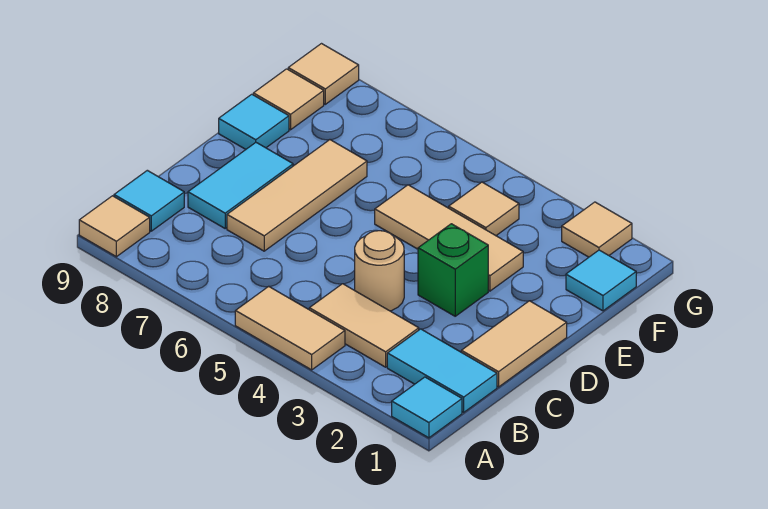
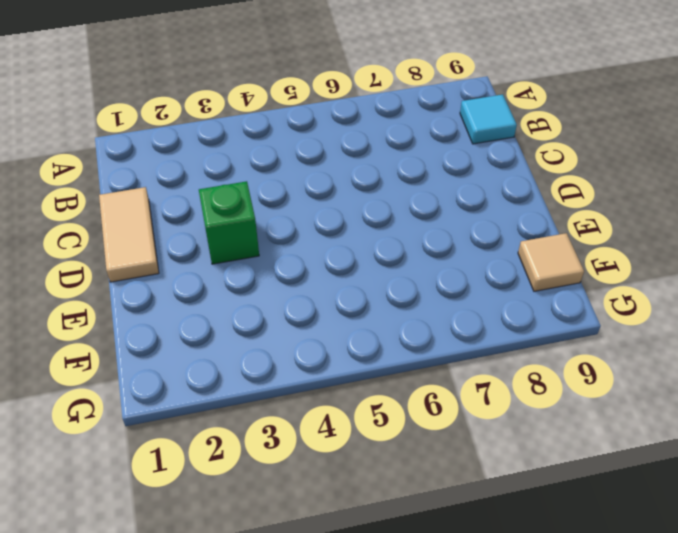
none -> cyan tile A1 level 1
none -> tan tile A4:A5 level 1
none -> tan tile A9 level 1

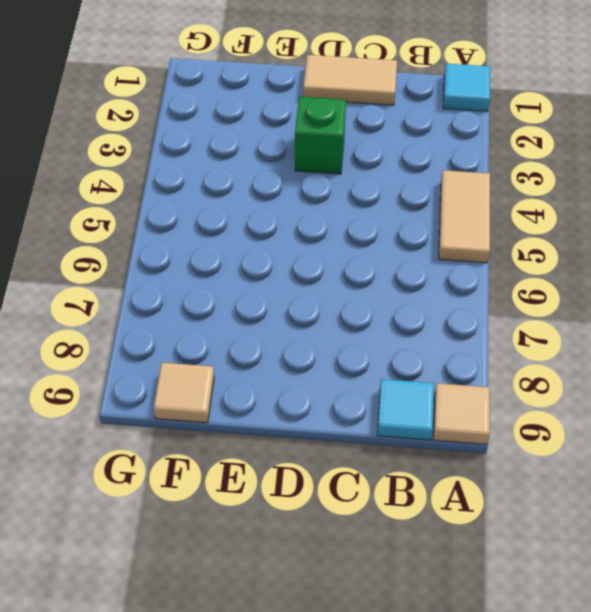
none -> cyan tile B1:B2 level 1
none -> tan tile B3:B4 level 1
none -> tan round brick C4 level 1

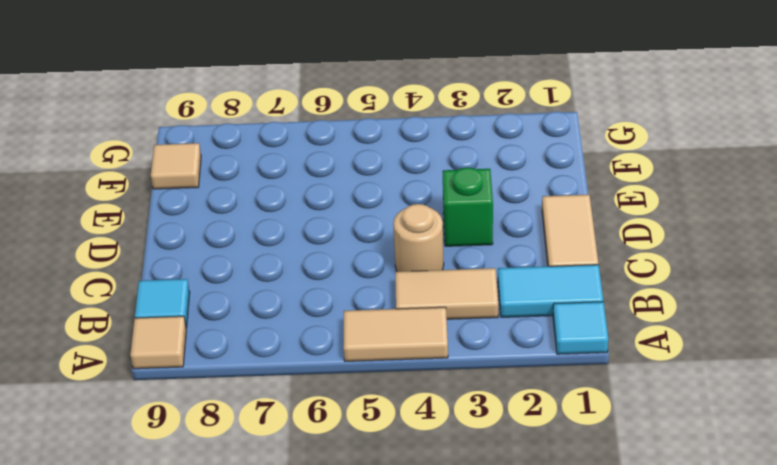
none -> tan tile C7:E7 level 1
none -> cyan tile C8:D8 level 1
none -> tan tile E3:E5 level 1

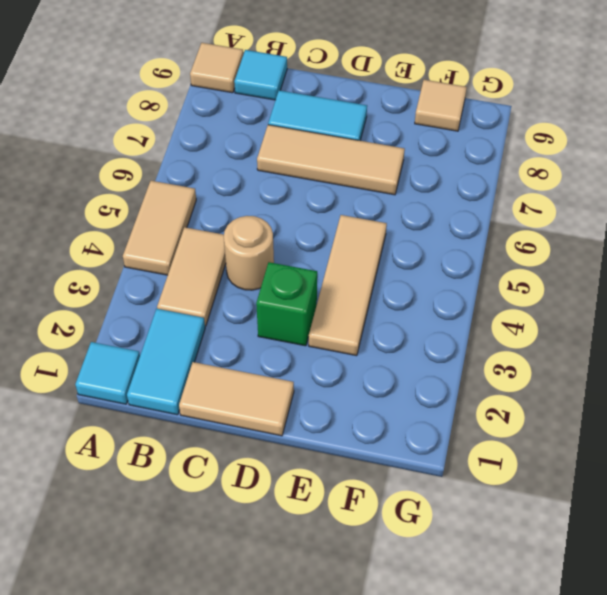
none -> cyan tile E9 level 1
none -> cyan tile F1 level 1
none -> tan tile F4 level 1

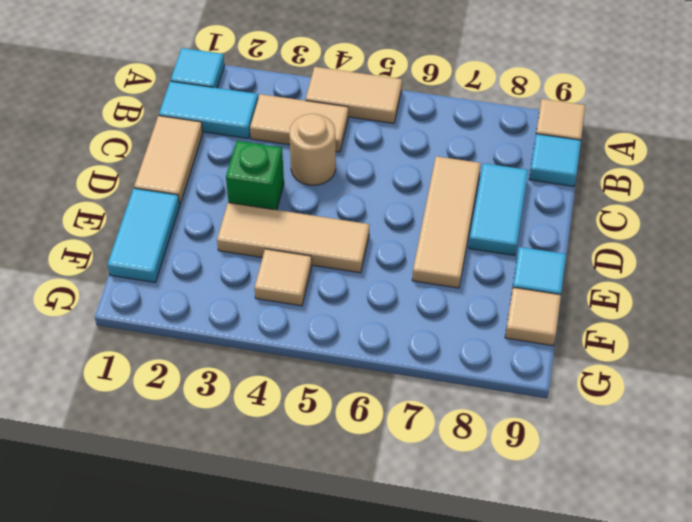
cyan tile E1:F1 level 1 -> cyan tile F1 level 1
none -> tan tile G2 level 1
none -> tan tile G9 level 1

